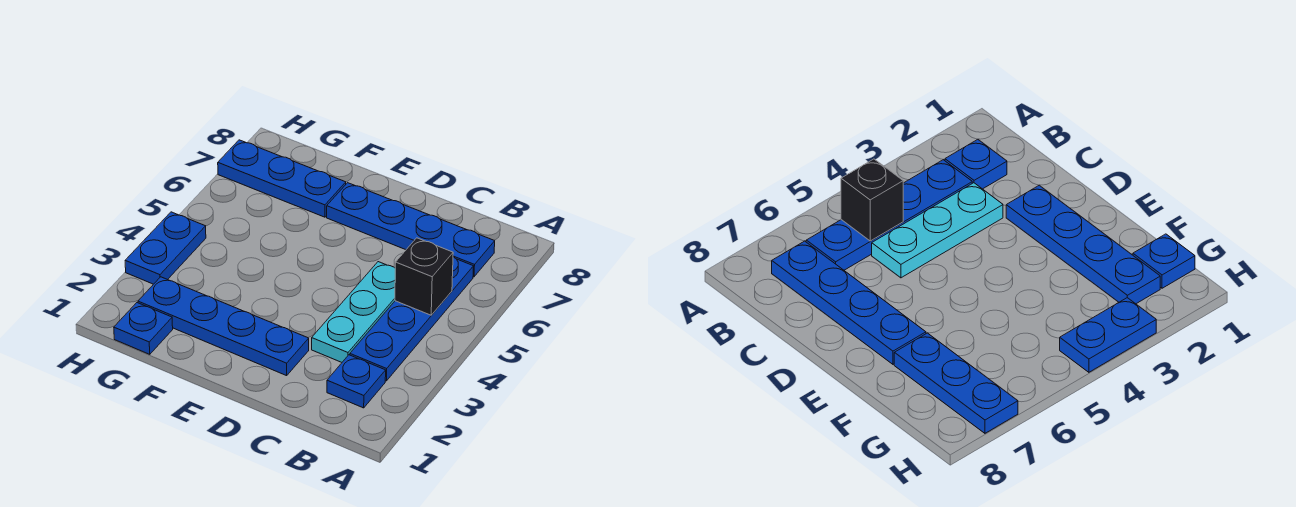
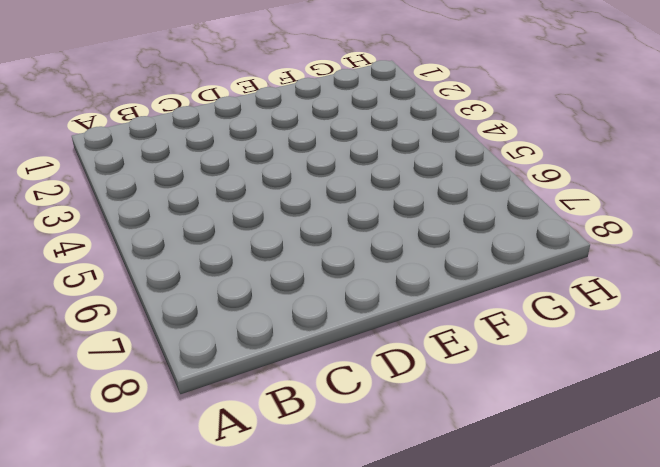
none -> blue plate B2 level 1
none -> blue plate B3:B6 level 1

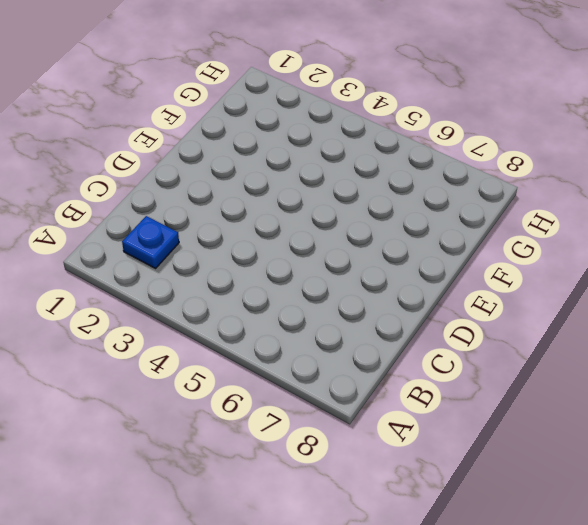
none -> blue plate B3:B6 level 1
none -> blue plate B7:E7 level 1

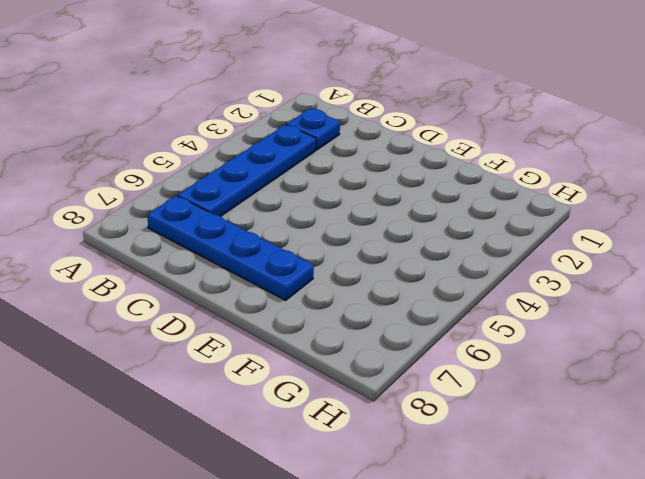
none -> cyan plate C3:C5 level 1
none -> blue plate D2:G2 level 1

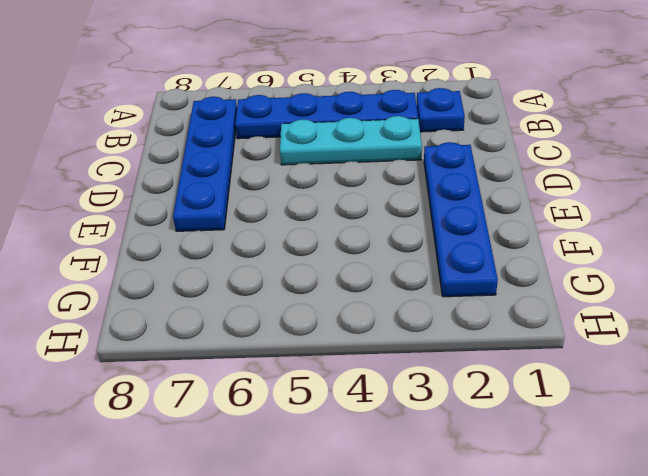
none -> blue plate F7:H7 level 1
none -> blue plate G1 level 1

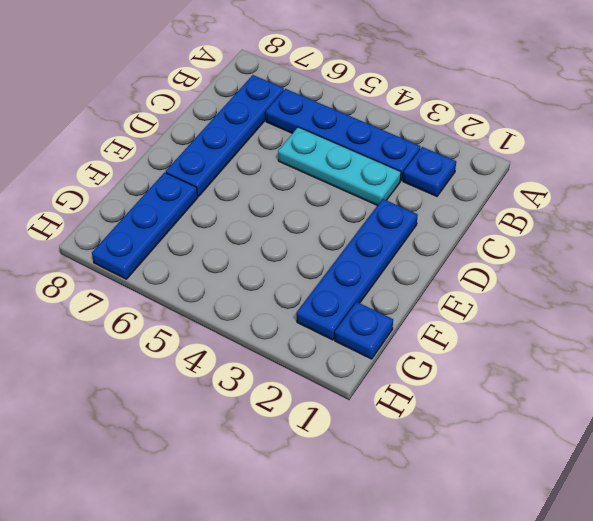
none -> blue plate H3:H4 level 1
none -> black brick B5 level 2

